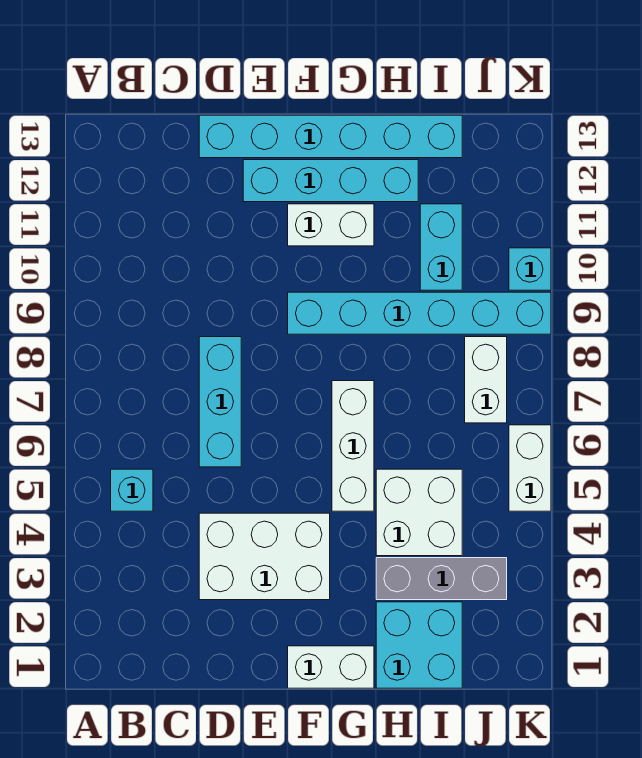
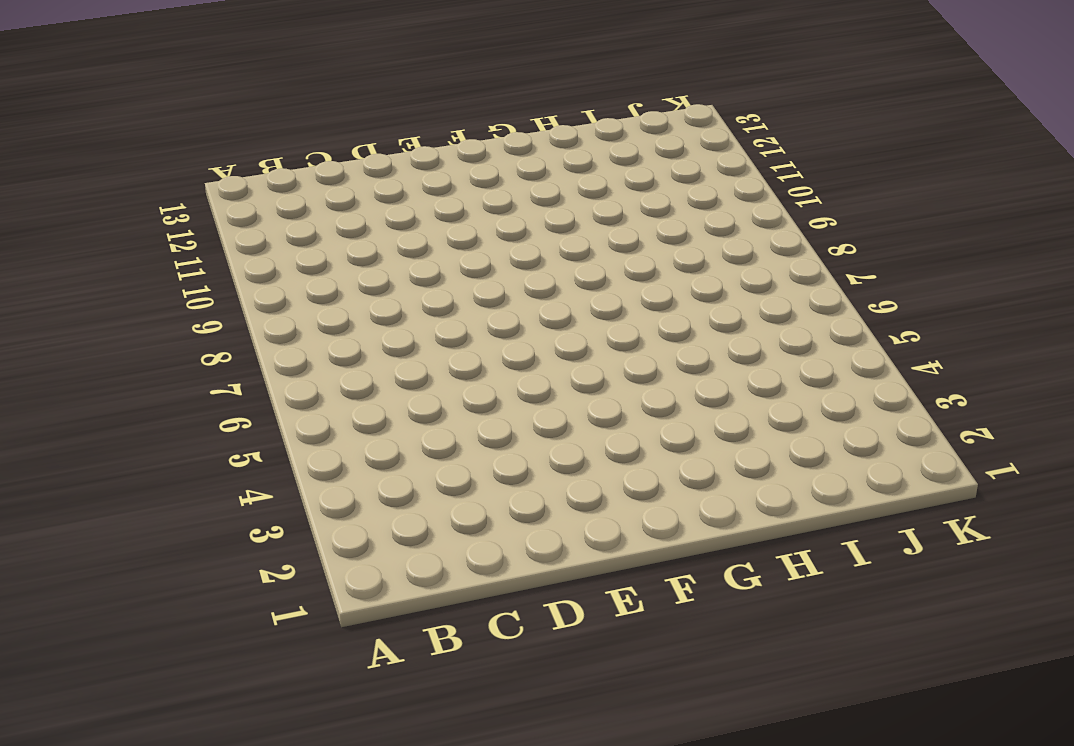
none -> cyan brick B5 level 1
none -> white brick D3:F4 level 1
none -> cyan brick D6:D8 level 1

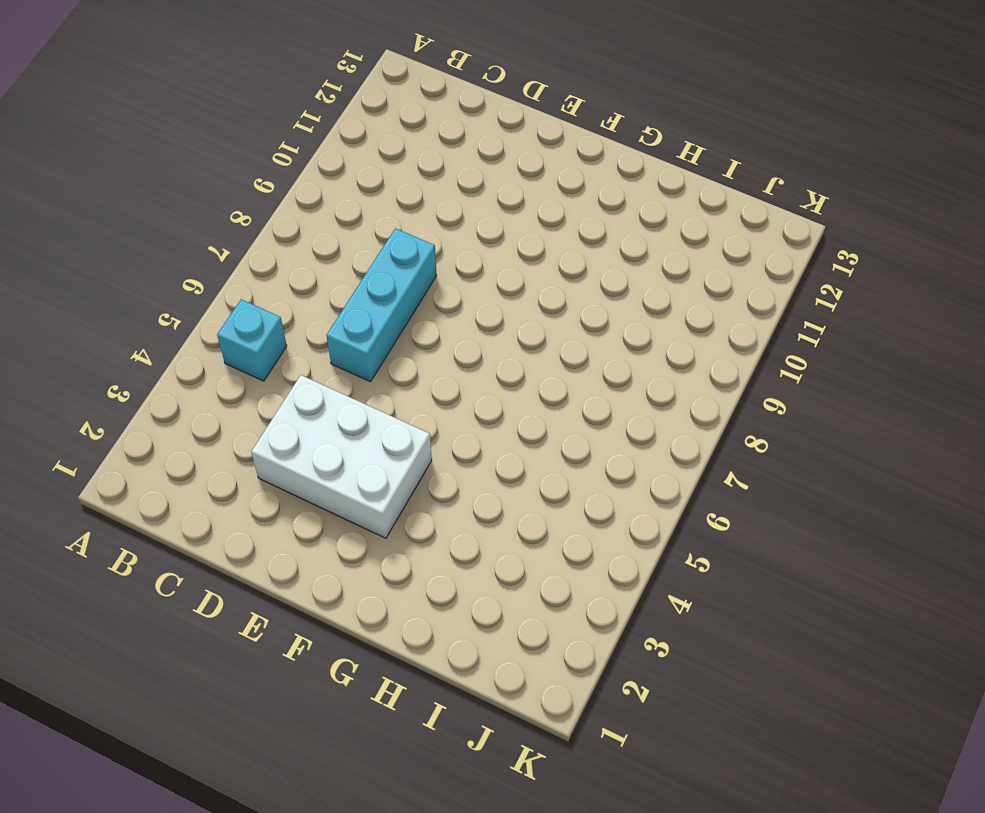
none -> cyan brick D13:I13 level 1
none -> cyan brick E12:H12 level 1
none -> white brick F1:G1 level 1

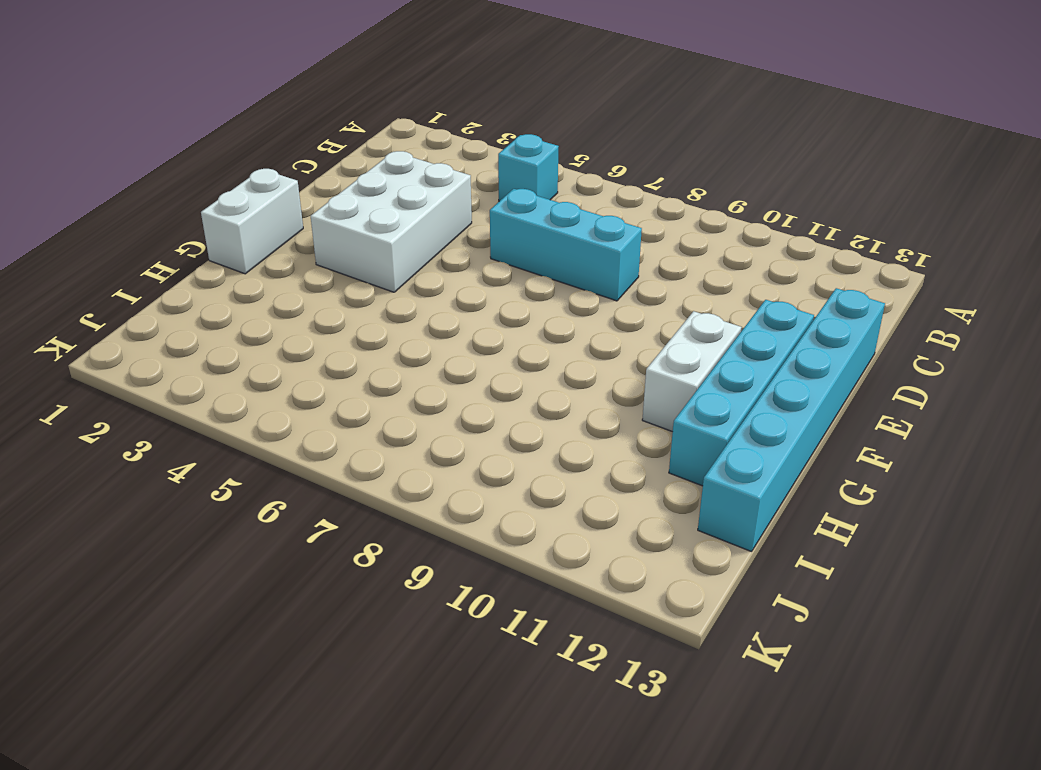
none -> cyan brick F9:K9 level 1
none -> white brick G5:G7 level 1
none -> cyan brick H1:I2 level 1

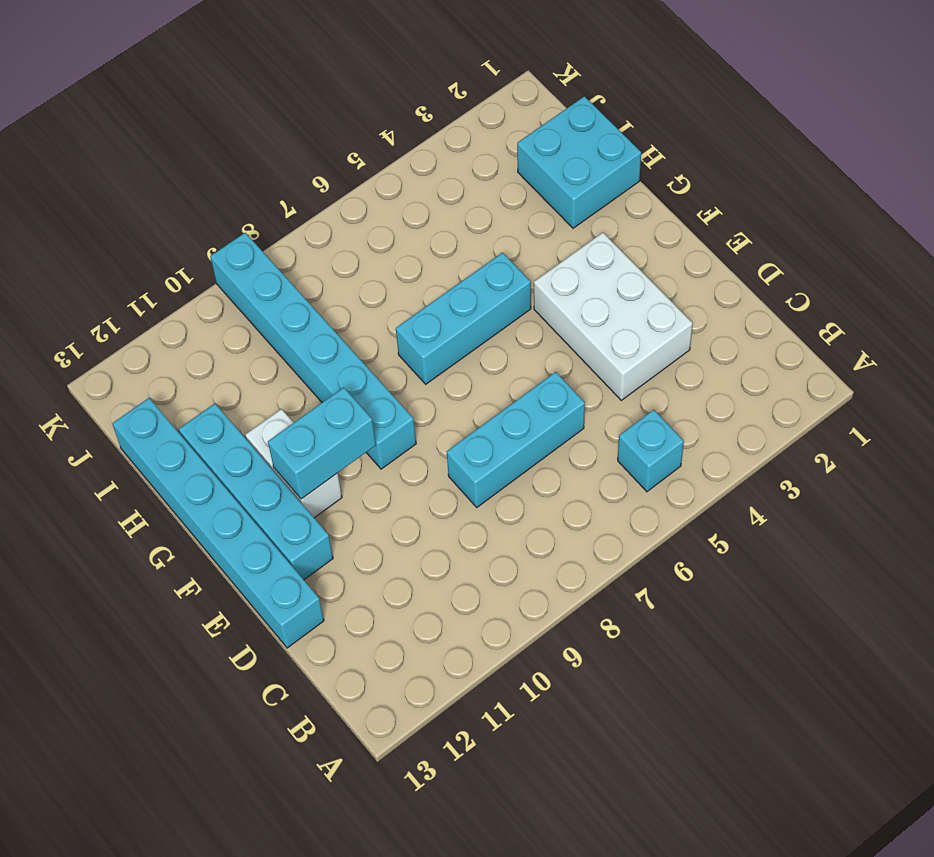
cyan brick F10:F11 level 2 -> cyan brick I10:I11 level 1
cyan brick G5:G7 level 1 -> white brick G5:G7 level 1
none -> white brick F1:G1 level 1
none -> grey brick H3:J3 level 1
none -> white brick H4:I5 level 1

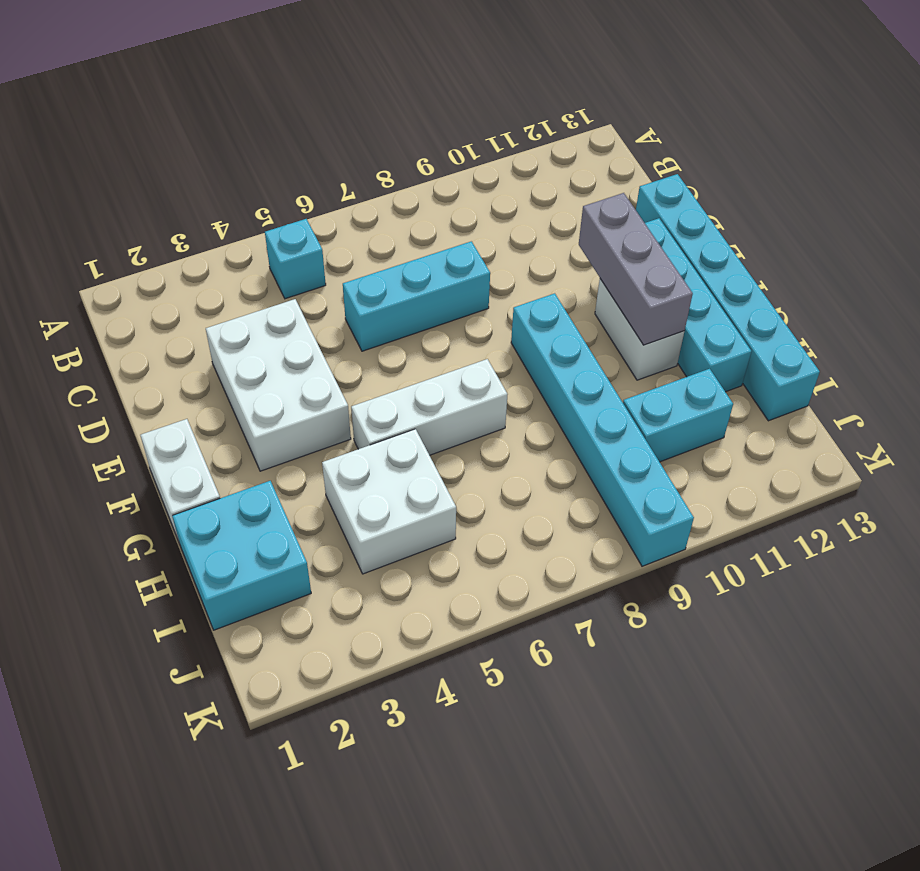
grey brick E11:G11 level 2 -> grey brick H3:J3 level 1
none -> white brick J7:J8 level 1
none -> white brick K5:K6 level 1
none -> cyan brick K10 level 1

